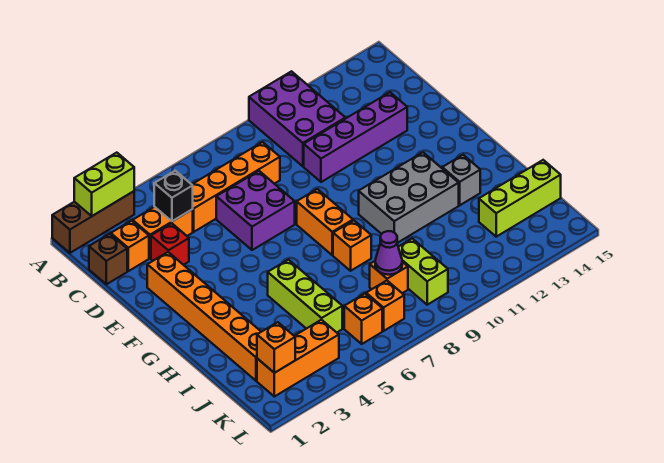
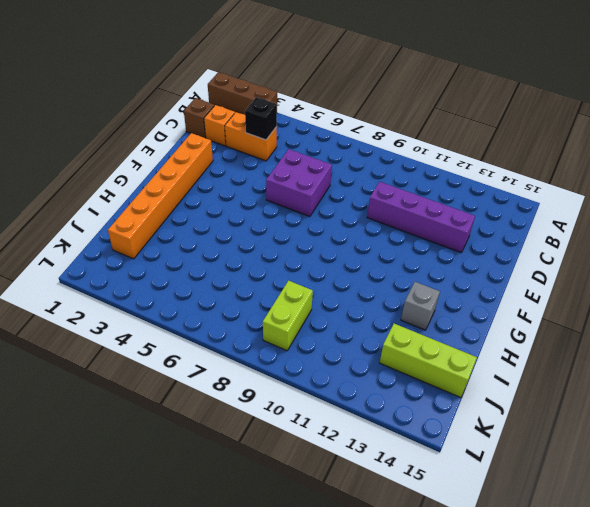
none -> purple brick A10:C11 level 1
none -> orange brick C5:C8 level 1
none -> red brick D3 level 1

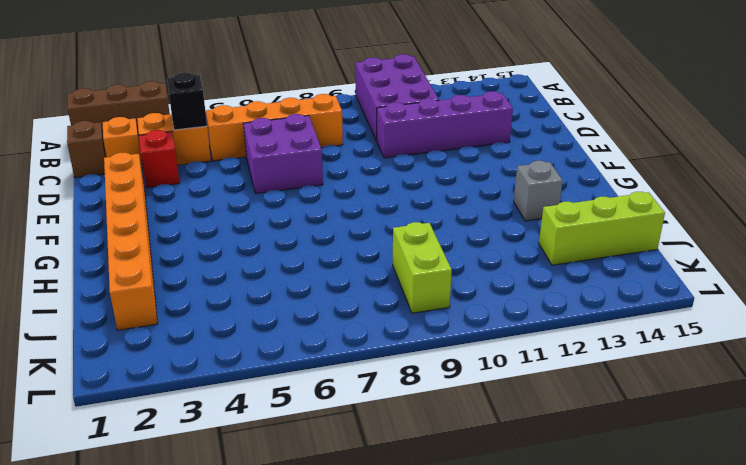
none -> orange brick F8:G8 level 1
none -> grey brick G10:H12 level 1
none -> lime brick H5:J5 level 1

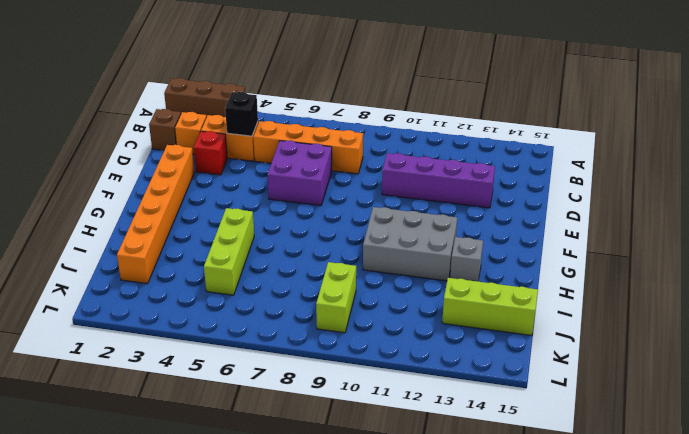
none -> purple brick A10:C11 level 1
none -> orange brick F8:G8 level 1
none -> orange brick H8 level 1

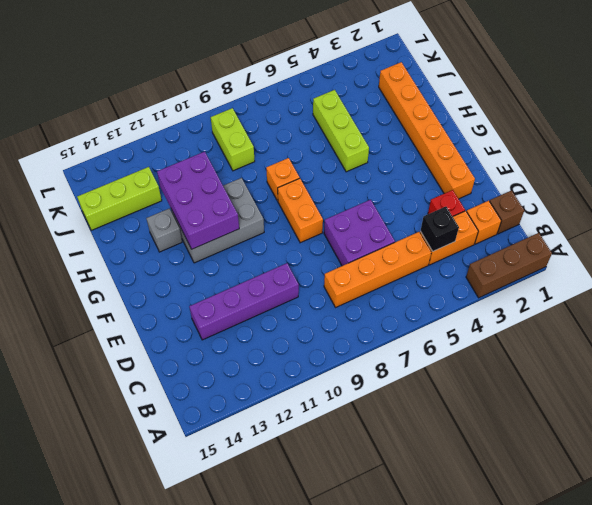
purple brick G11:I12 level 2 -> purple brick A10:C11 level 1
none -> orange brick J8 level 1
none -> orange brick K2:K4 level 1
none -> orange brick K6 level 1

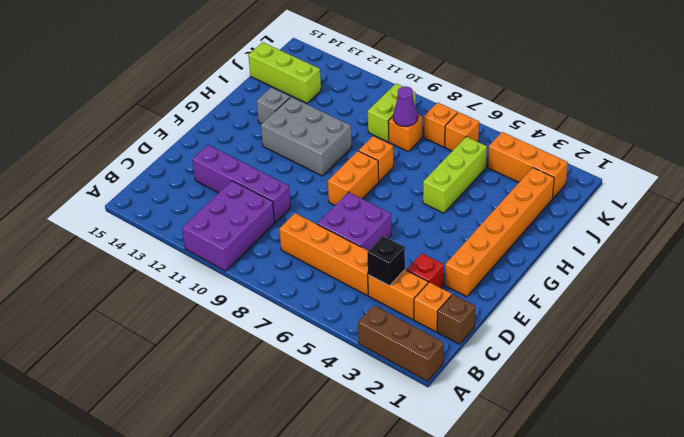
none -> lime brick A2:A3 level 2
none -> orange brick K2 level 2

